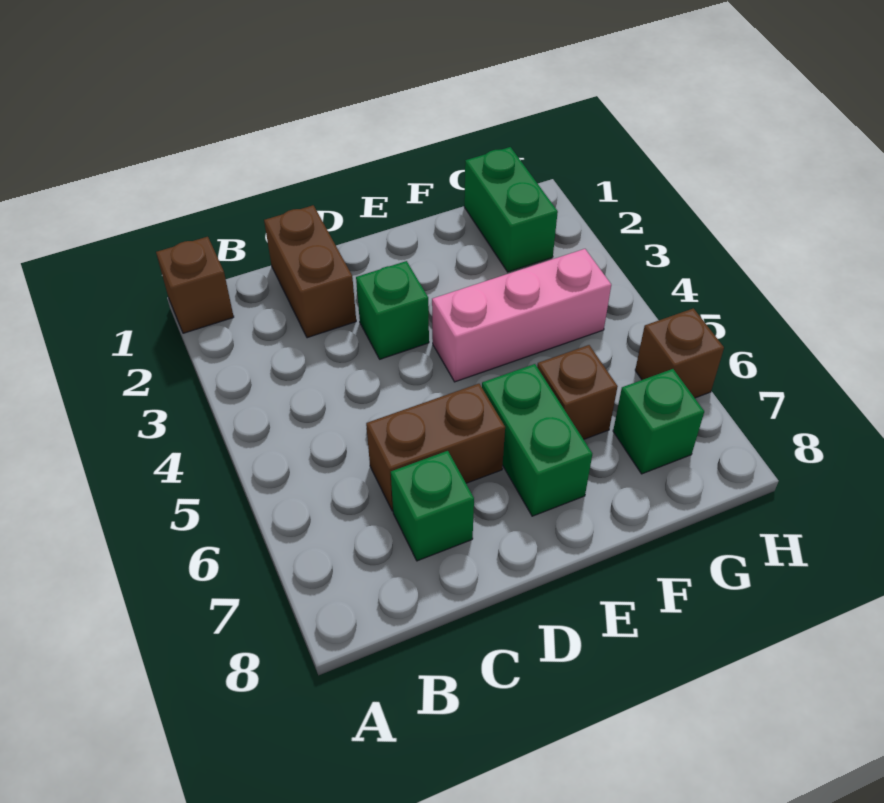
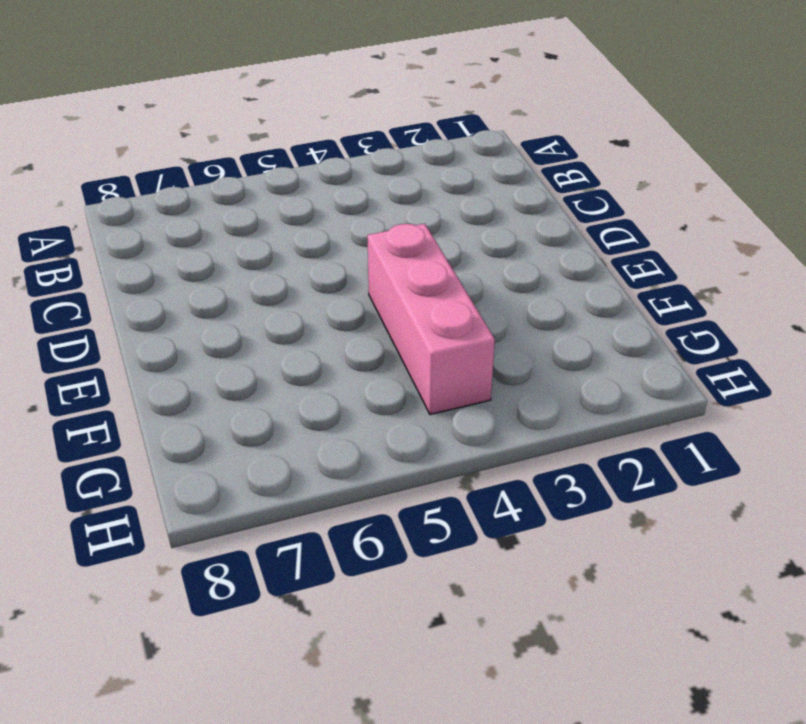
none -> brown brick A1 level 1
none -> brown brick C1:C2 level 1

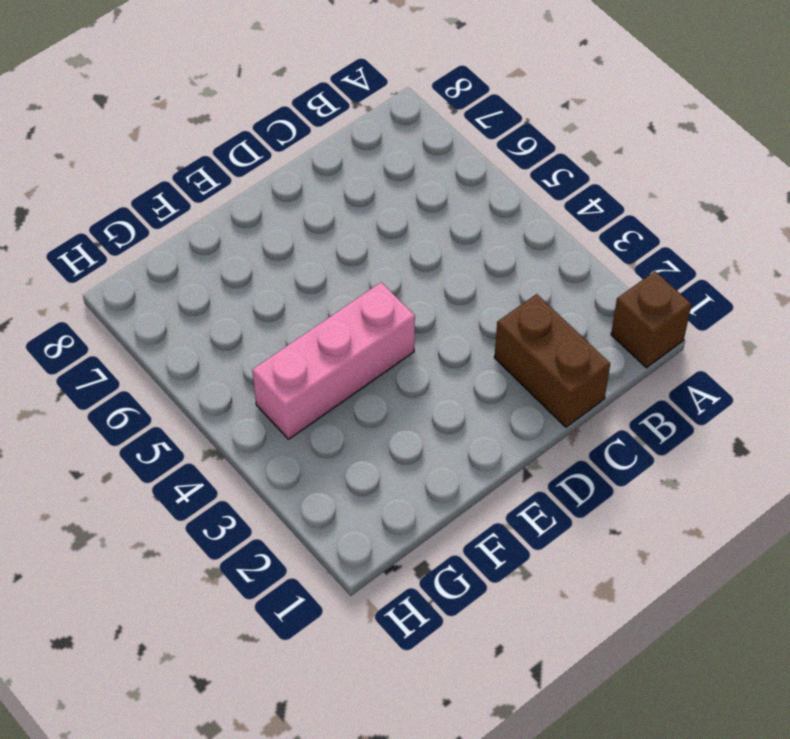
none -> brown brick C6:D6 level 1
none -> green brick C7 level 1

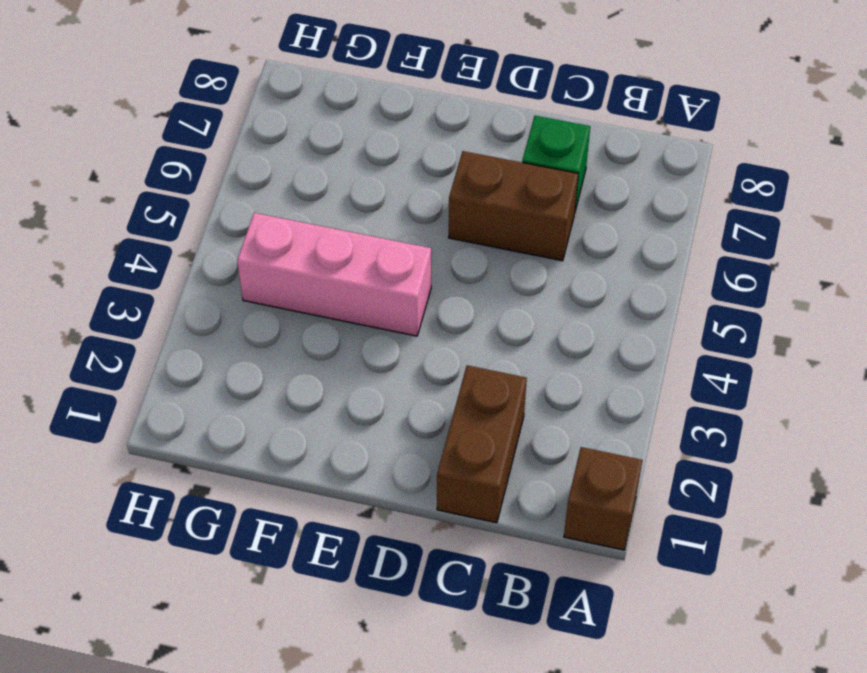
none -> green brick D3 level 1
none -> green brick E6:E7 level 1

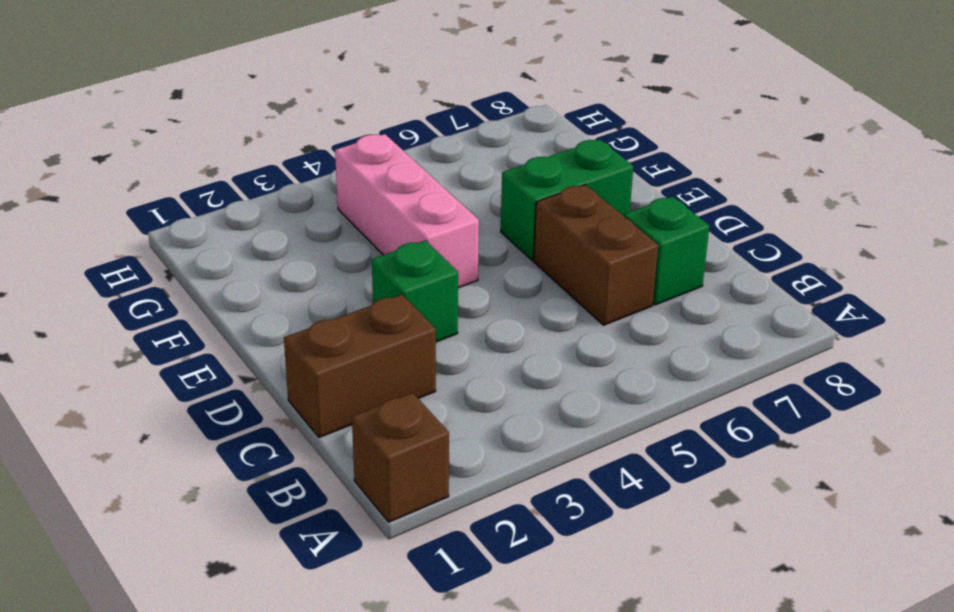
none -> brown brick F6 level 1
none -> green brick G1:G2 level 1

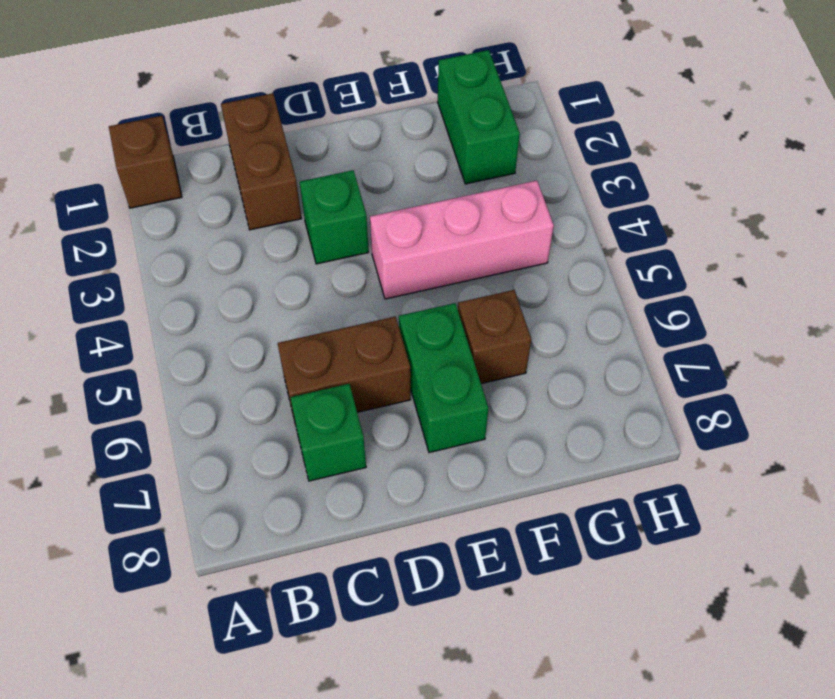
none -> green brick G7 level 1
none -> brown brick H6 level 1

